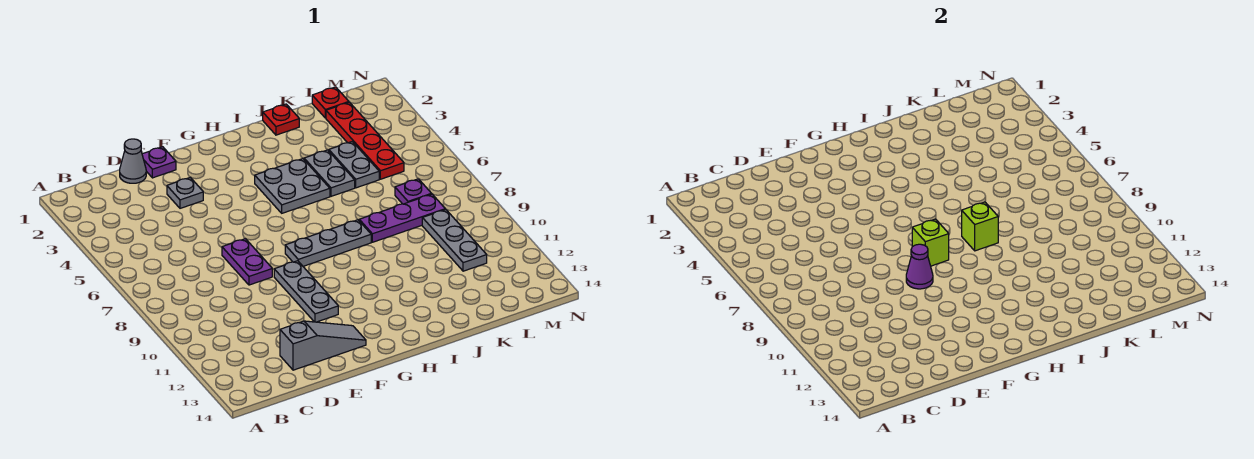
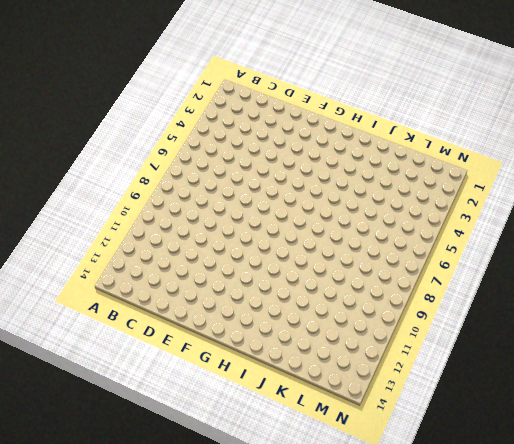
none -> grey cone D1 level 1
none -> grey slope D13:F13 level 1 top D
none -> purple plate E1 level 1

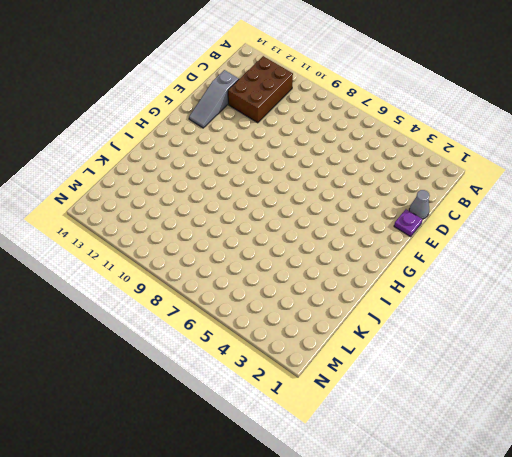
brown brick B11:D12 level 1 -> none
none -> grey plate E3 level 1
none -> purple plate E7:E8 level 1
none -> grey plate F9:F11 level 1

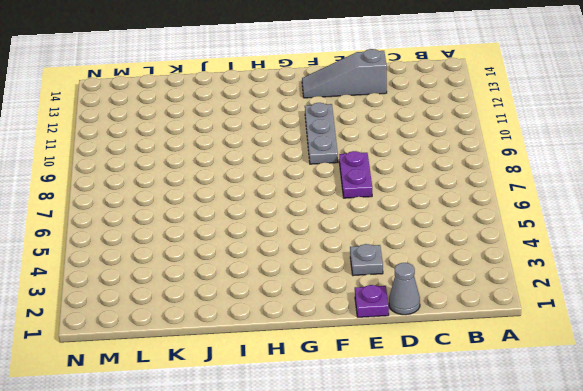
none -> grey plate G8:I8 level 1
none -> grey plate H4:I5 level 1
none -> red plate J1 level 1

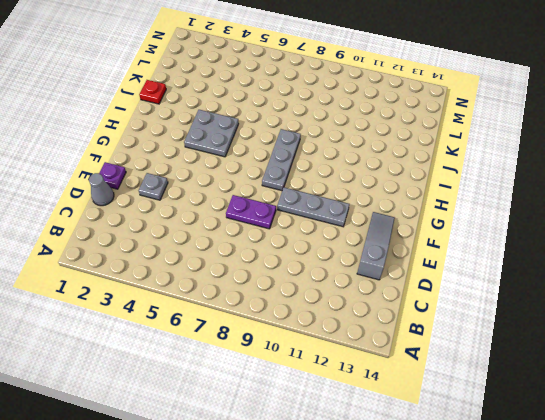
none -> grey plate J4:J5 level 1
none -> purple plate J8:L8 level 1
none -> grey plate K4:K5 level 1

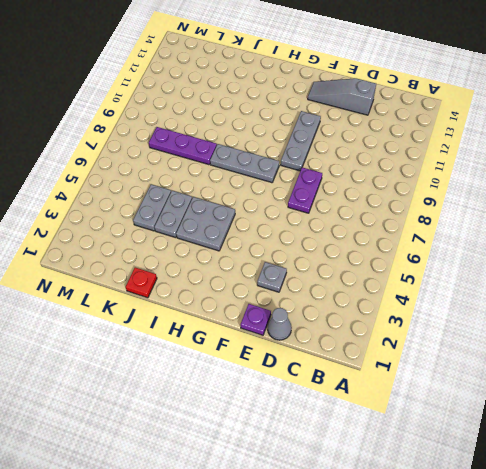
none -> red plate L1 level 1
none -> red plate L2:L5 level 1
none -> purple plate L7 level 1

